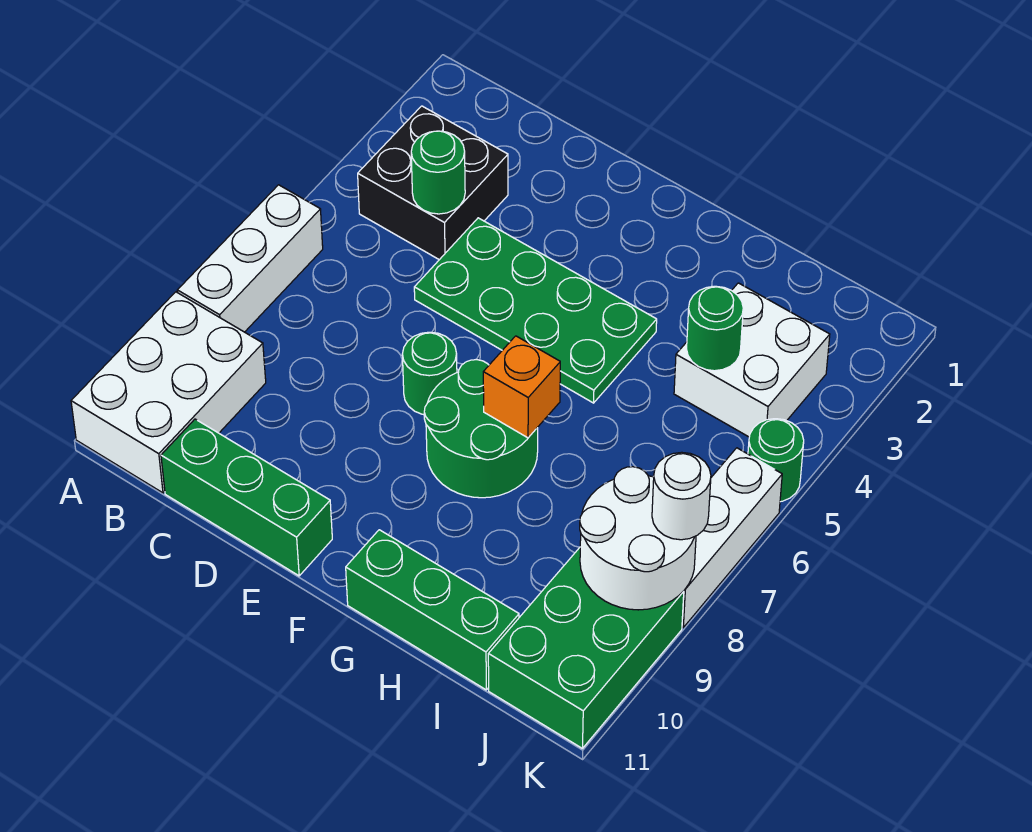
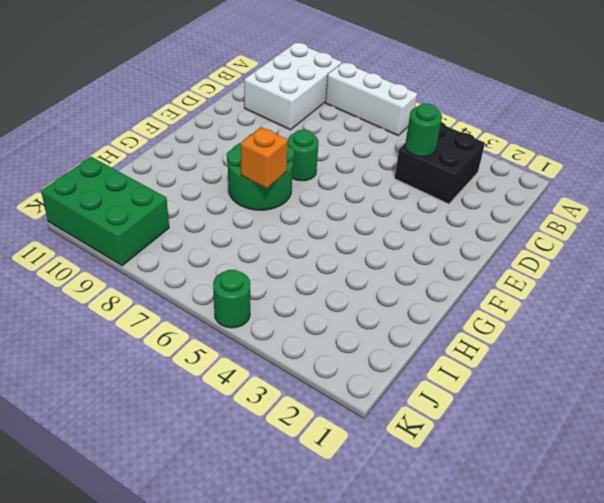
white brick A9:C10 level 1 -> white brick A9:B11 level 1
none -> green brick C11:E11 level 1
none -> green plate D4:G5 level 1
none -> green brick G11:I11 level 1

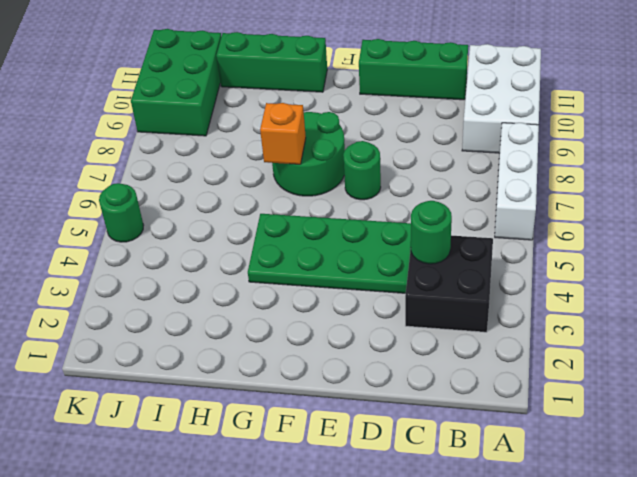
none -> white brick I3:J4 level 1
none -> white brick K6:K8 level 1
none -> green round brick I4 level 2

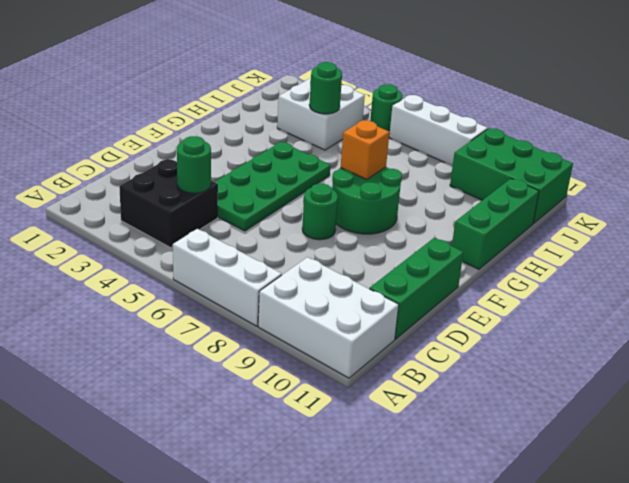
none -> white round brick J8:K9 level 2
none -> white round brick K8 level 3

